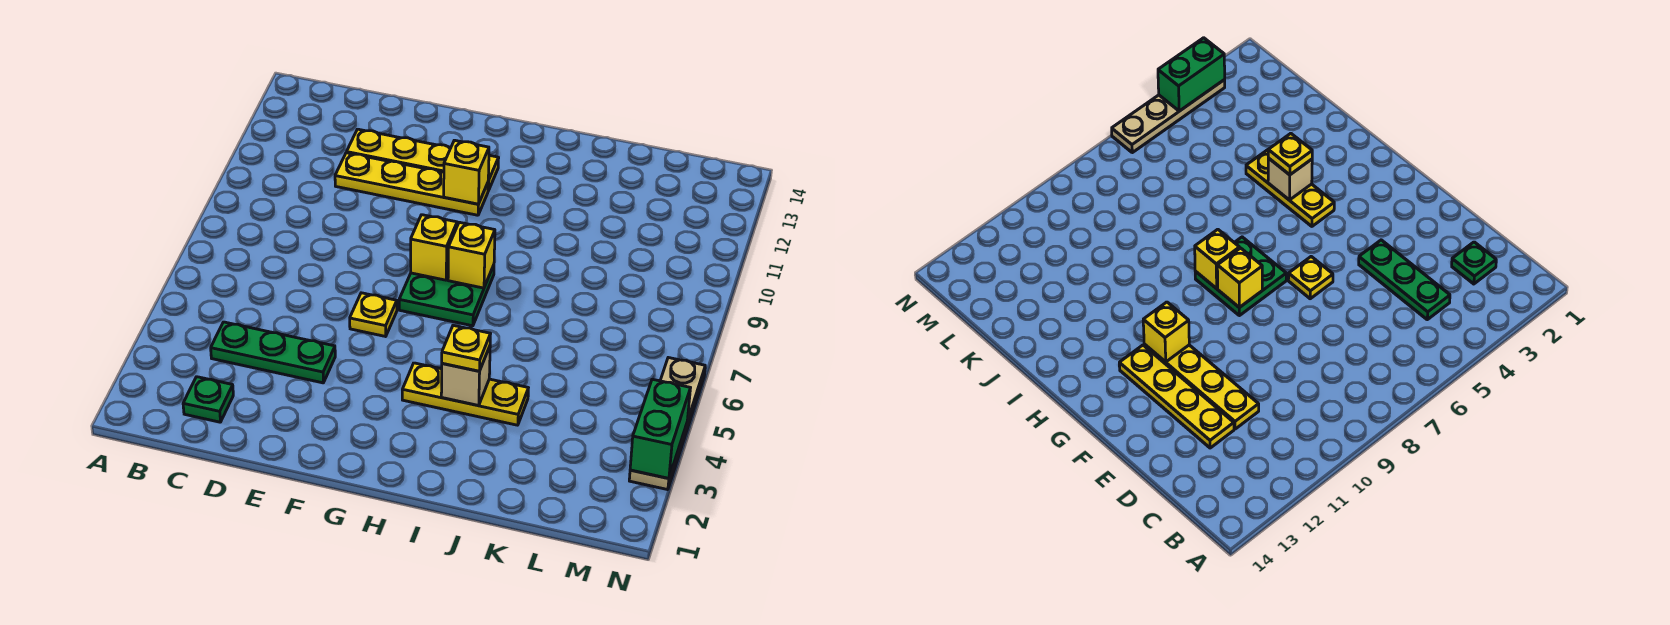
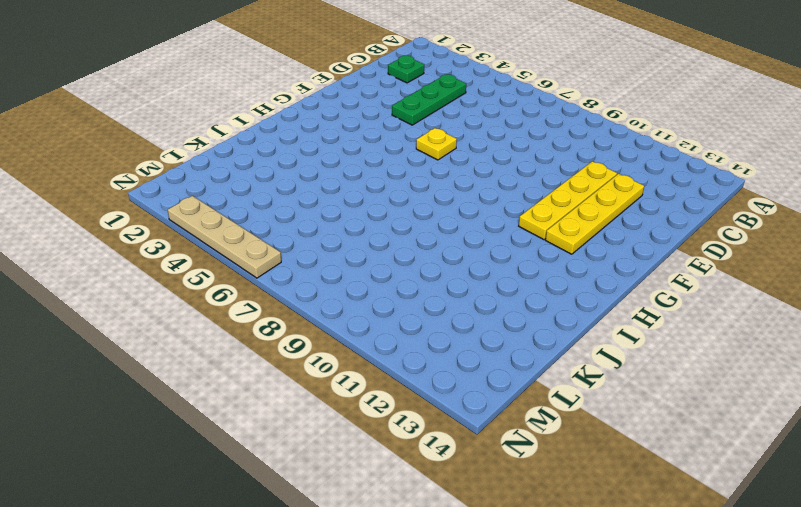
none -> green plate G7:H8 level 1
none -> yellow plate H4:J4 level 1
none -> yellow brick G8 level 2

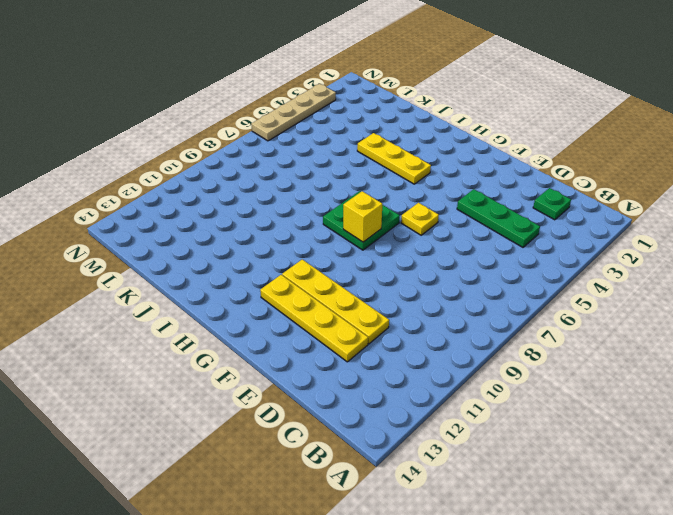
none -> yellow brick G11 level 2
none -> yellow brick H8 level 2
none -> tan brick I4 level 2

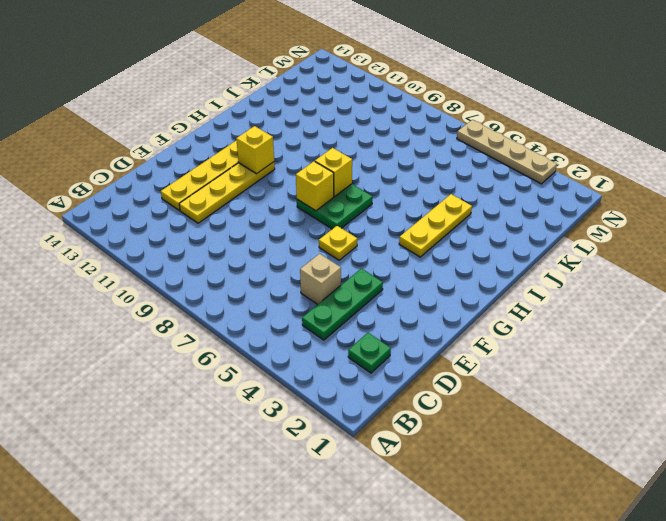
tan brick D5 level 1 -> tan brick I4 level 2
none -> green brick N3:N4 level 2
none -> yellow plate I4 level 3

